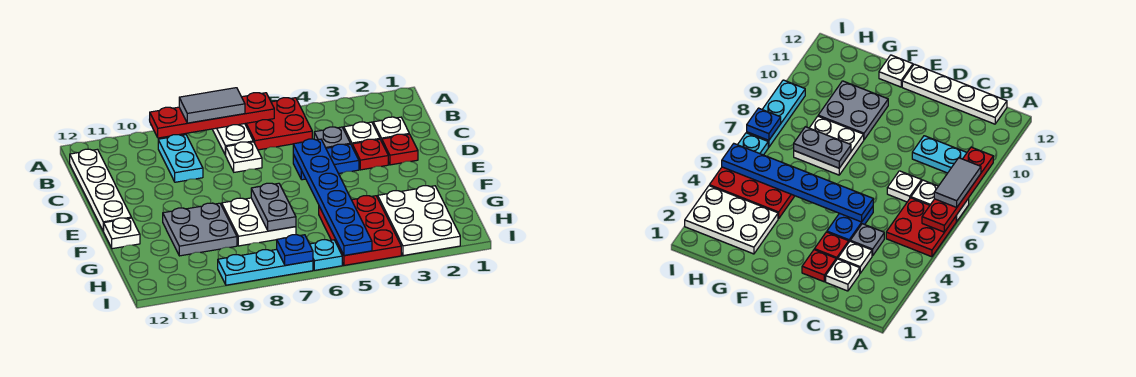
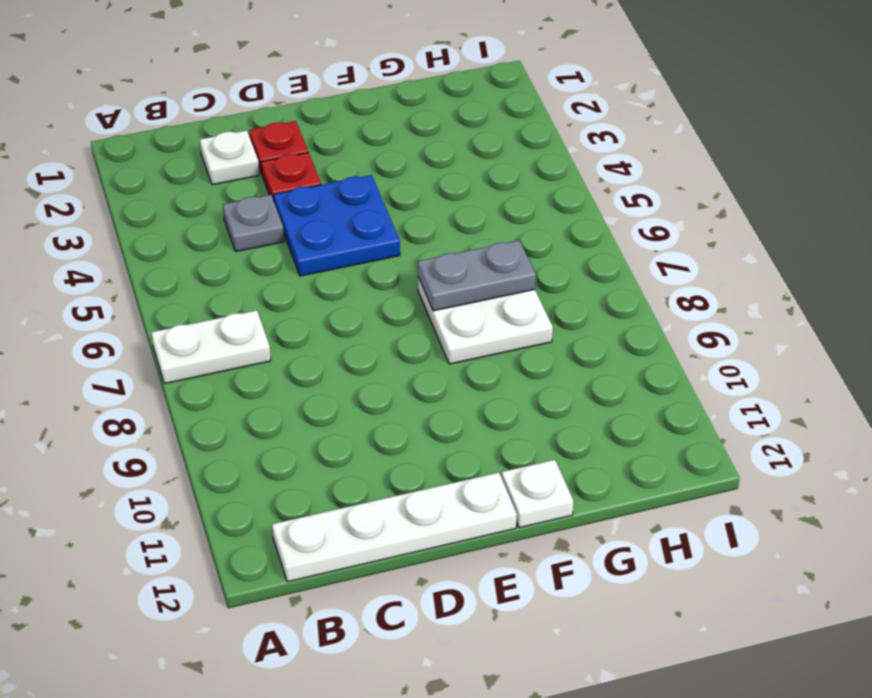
blue plate D4:E5 level 1 -> blue plate D4:D5 level 1
none -> red plate A5:B6 level 1
none -> cyan plate B9:C9 level 1
none -> white plate C3 level 1

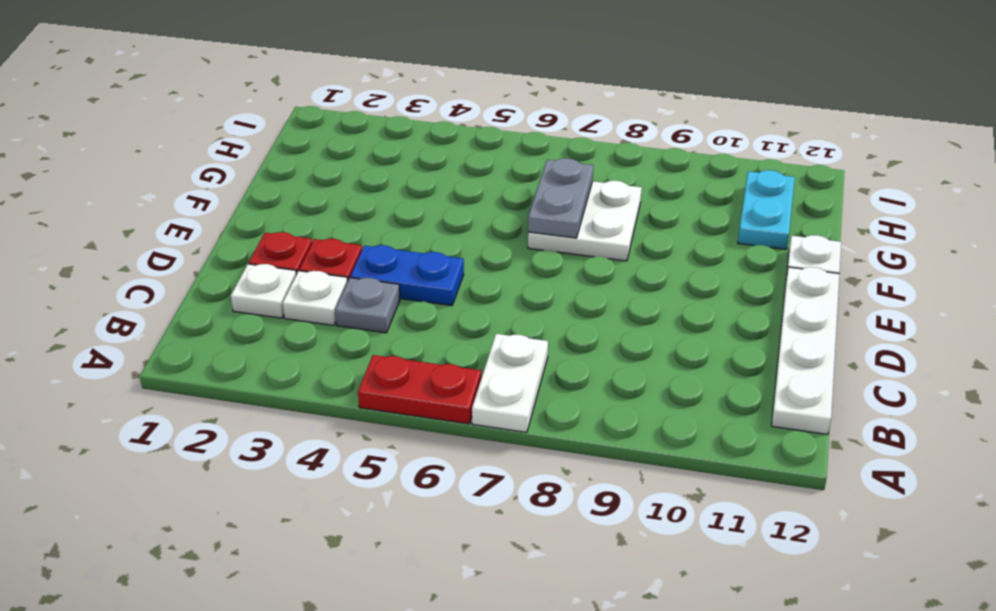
red plate A5:A6 level 1 -> red plate A5:B6 level 1
cyan plate G11:H11 level 1 -> cyan plate B9:C9 level 1
none -> white plate C7 level 1
none -> grey plate F9:G10 level 1
none -> white plate G2:I3 level 1

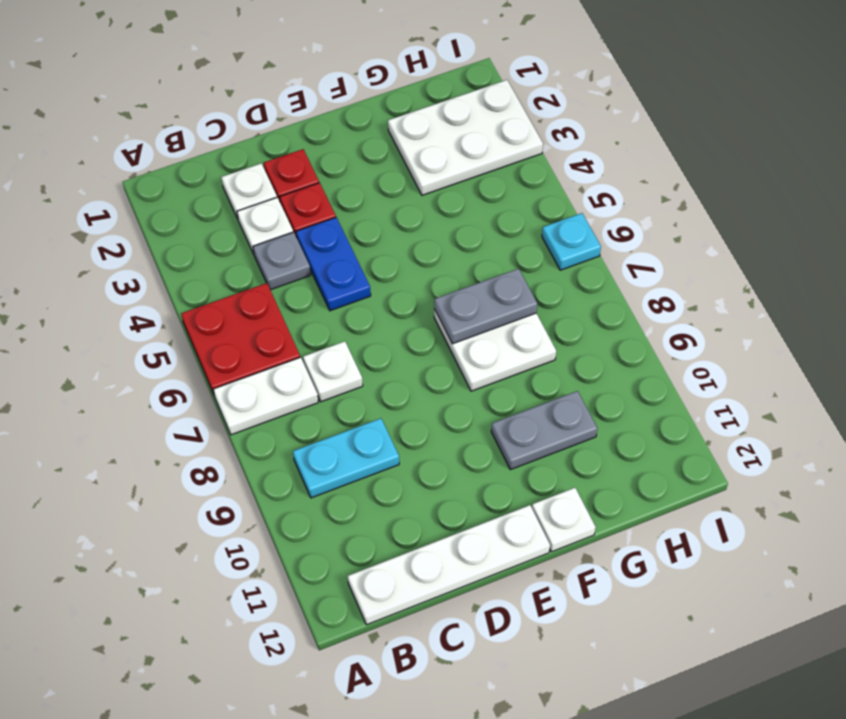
grey plate F10:G10 level 1 -> grey plate F9:G10 level 1
none -> red plate G4:I5 level 1
none -> cyan plate I7:I9 level 1
none -> red plate A6:A9 level 2

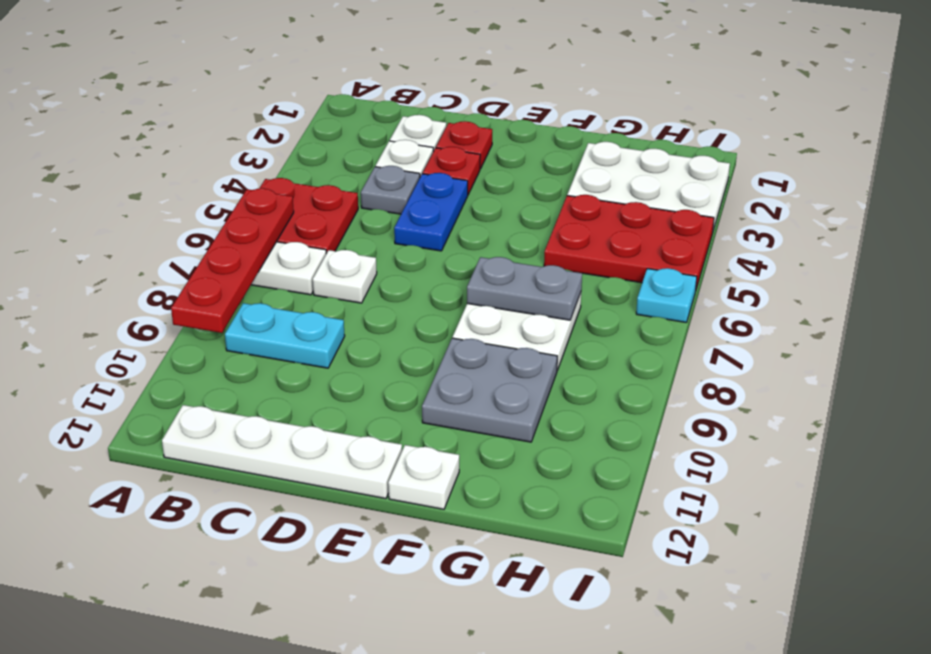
none -> cyan plate I7:I9 level 1
none -> blue plate D5:I5 level 2
none -> blue plate I7 level 2

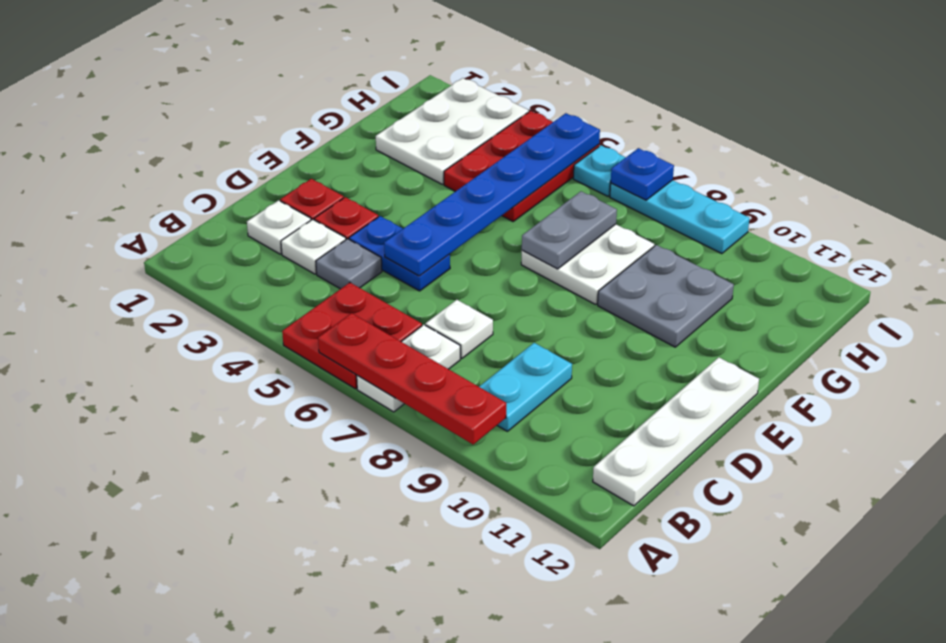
none -> white plate F12 level 1
none -> grey tile A7:A8 level 3

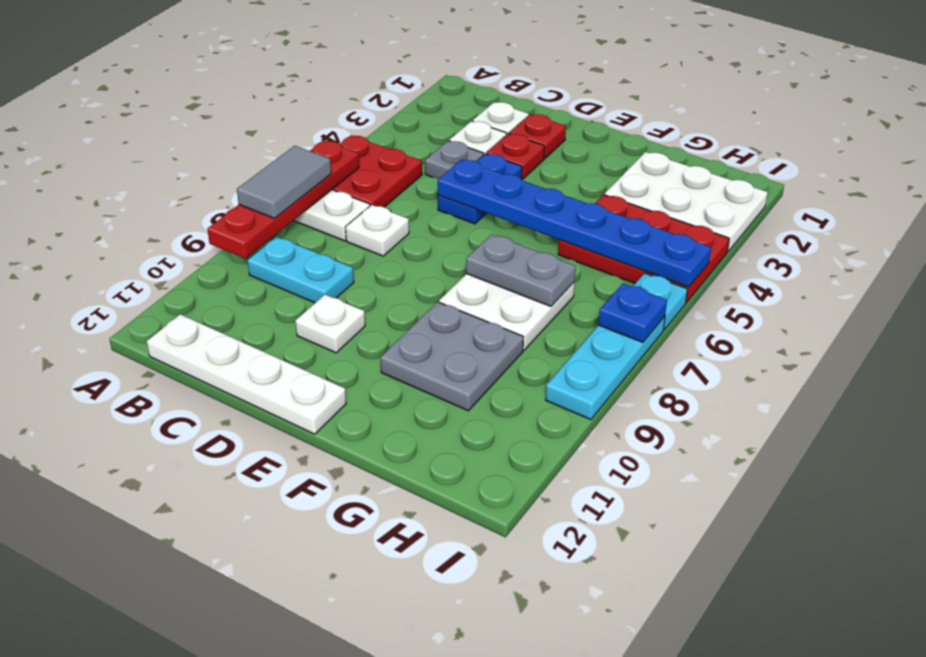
white plate D10 level 1 -> white plate F12 level 1

